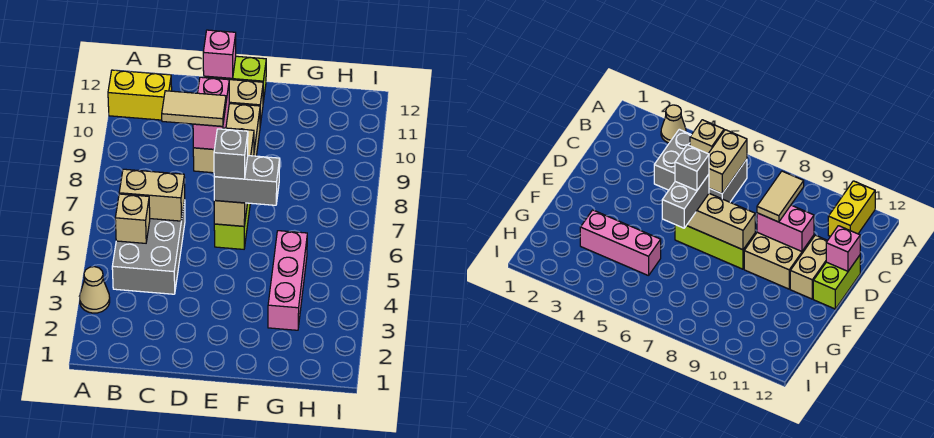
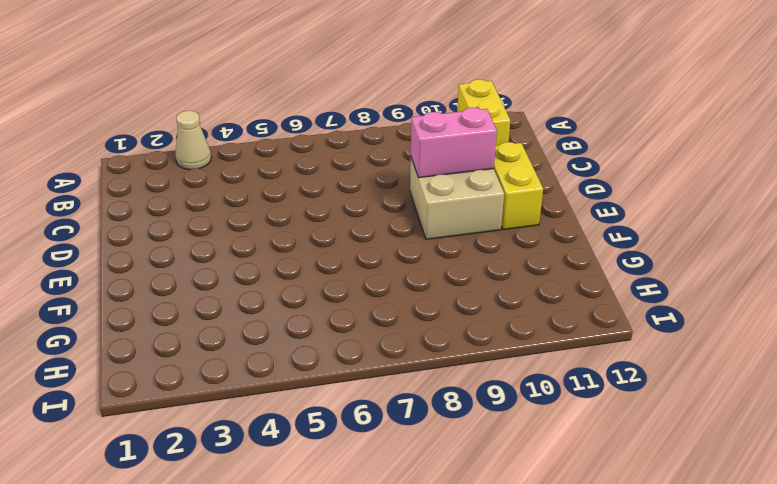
yellow brick D11:E11 level 1 -> tan brick D11:E11 level 1
none -> grey brick B4:C6 level 1
none -> lime brick D12:E12 level 1
none -> lime brick E6:E8 level 1

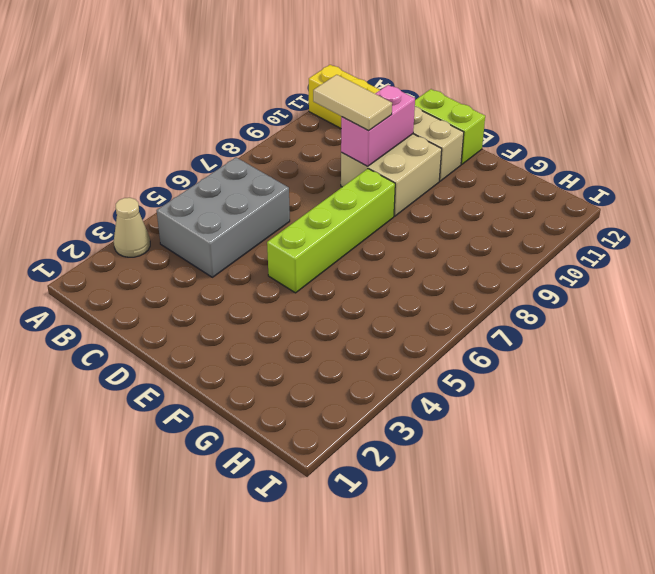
lime brick E5:E8 level 1 -> lime brick E6:E8 level 1
none -> pink brick G3:G5 level 1
none -> tan brick B5 level 2
none -> tan brick B6:C6 level 2

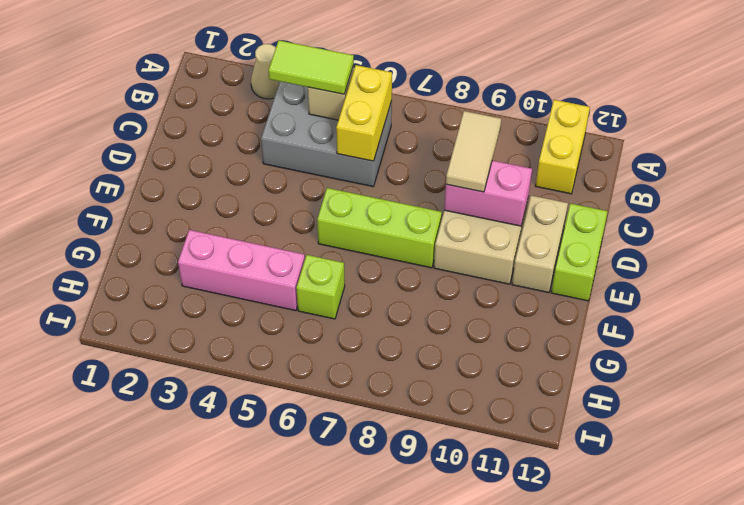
lime tile B4:B5 level 3 -> none
yellow brick B6:C6 level 2 -> tan brick B6:C6 level 2
lime brick G6 level 1 -> none
none -> pink brick D12 level 2
none -> tan brick E6:E8 level 2
none -> grey brick E6:F6 level 3

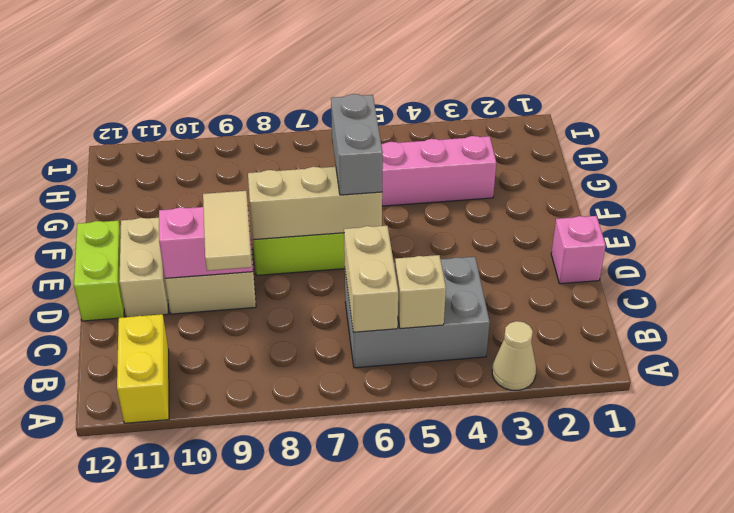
pink brick D1 level 1 -> pink brick D12 level 2
none -> grey brick E6 level 4

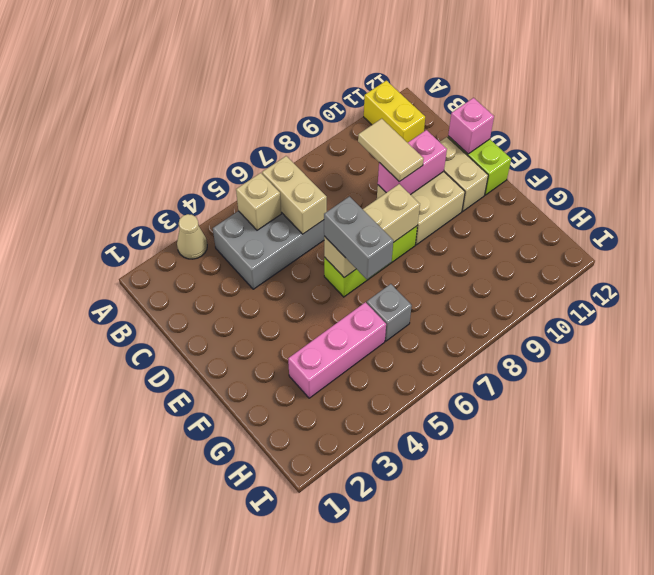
grey brick G6 level 1 -> grey brick E6 level 4

